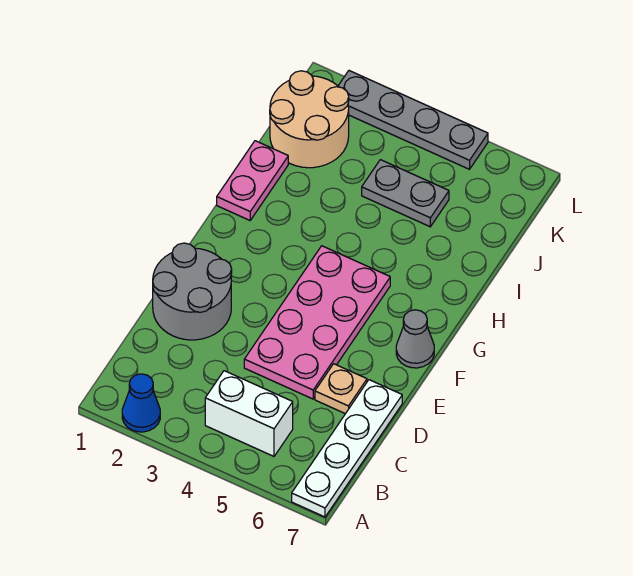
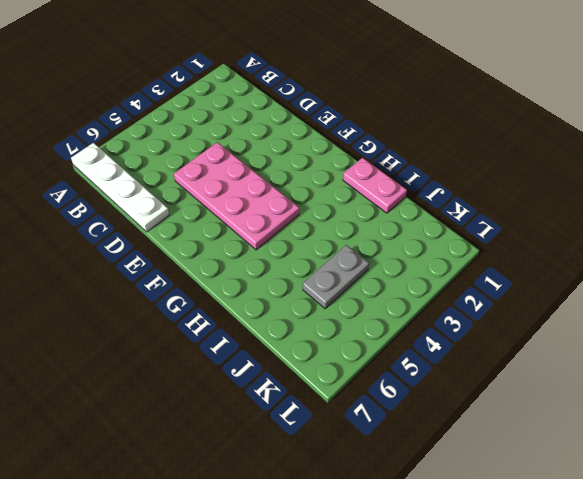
none -> blue cone A2 level 1
none -> white brick B4:B5 level 1

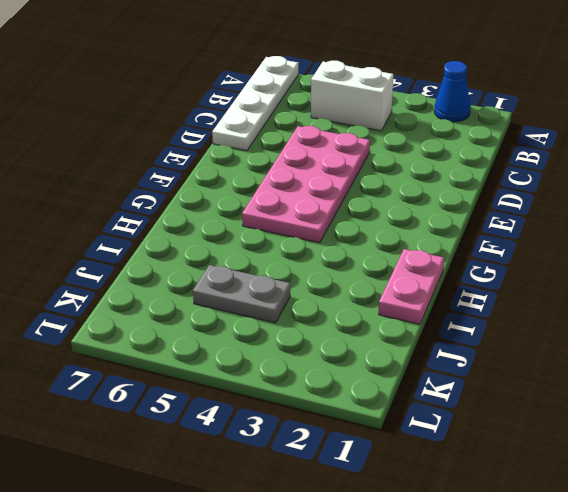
none -> grey round brick D1:E2 level 1
none -> tan plate D6 level 1

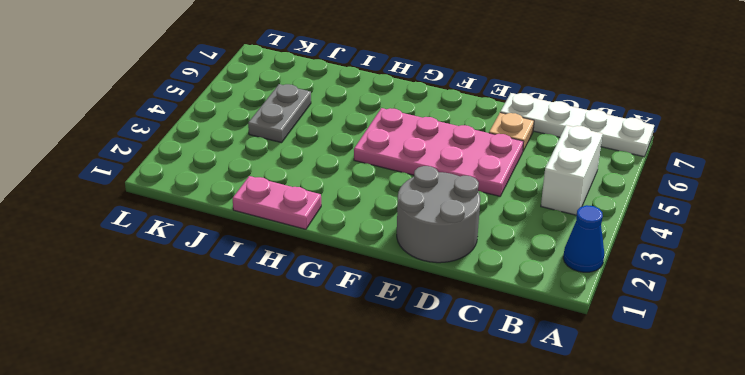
none -> grey cone F7 level 1
none -> tan round brick J1:K2 level 1

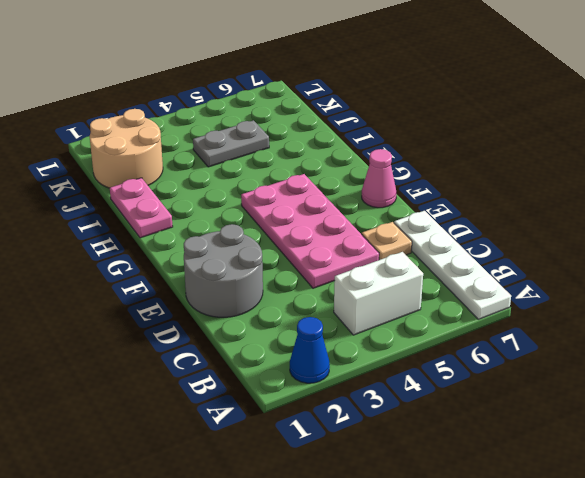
pink cone F7 level 1 -> grey cone F7 level 1
none -> grey plate L2:L5 level 1

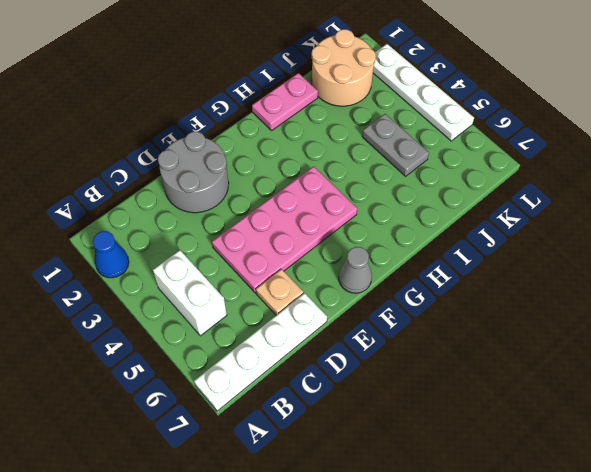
white plate L2:L5 level 1 -> grey plate L2:L5 level 1

